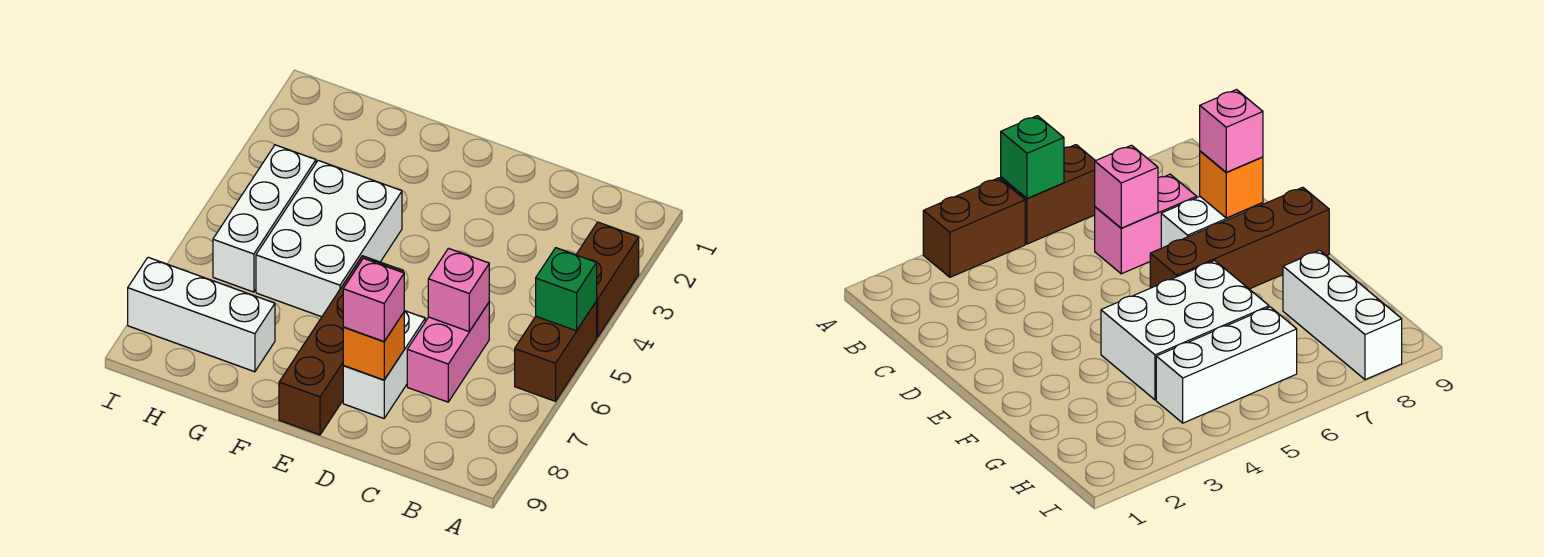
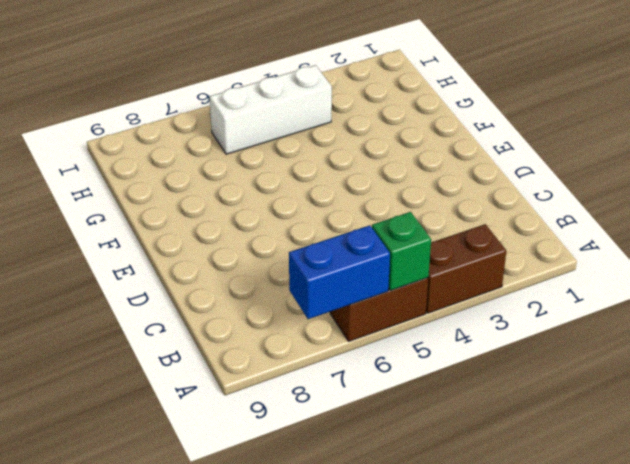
blue brick A6:A7 level 2 -> none
none -> pink brick C6:C7 level 1
none -> white brick D7:D8 level 1
none -> brown brick E6:E9 level 1

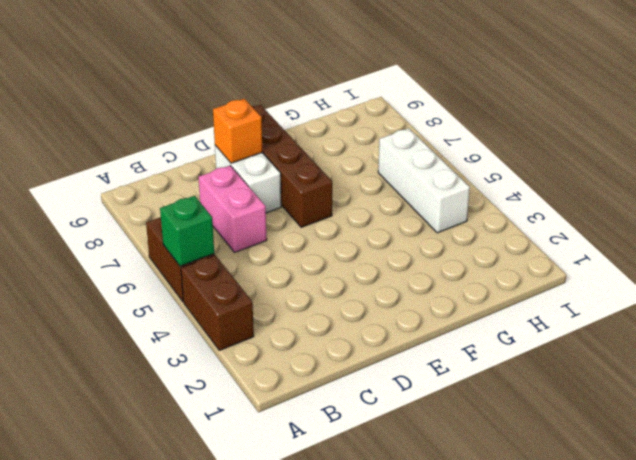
none -> white brick F4:G6 level 1
none -> white brick G8:I8 level 1
none -> pink brick C6 level 2

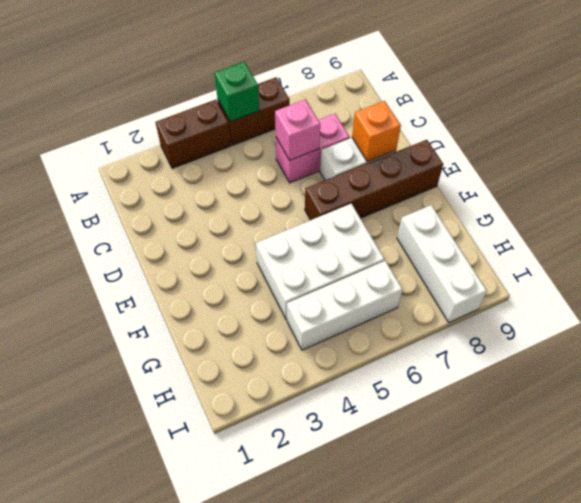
none -> pink brick D8 level 3

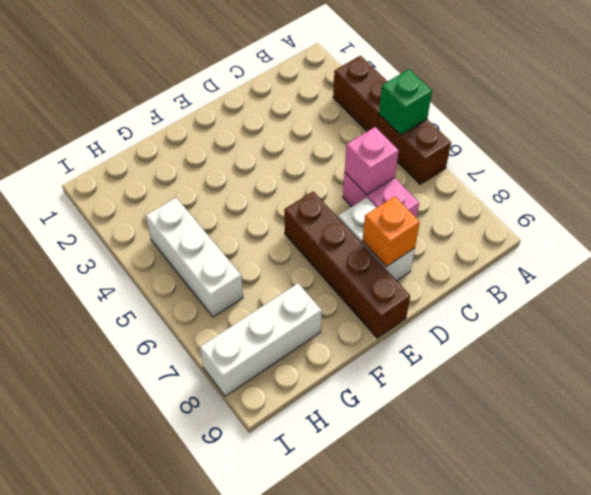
none -> white brick F4:G6 level 1
none -> pink brick D8 level 3

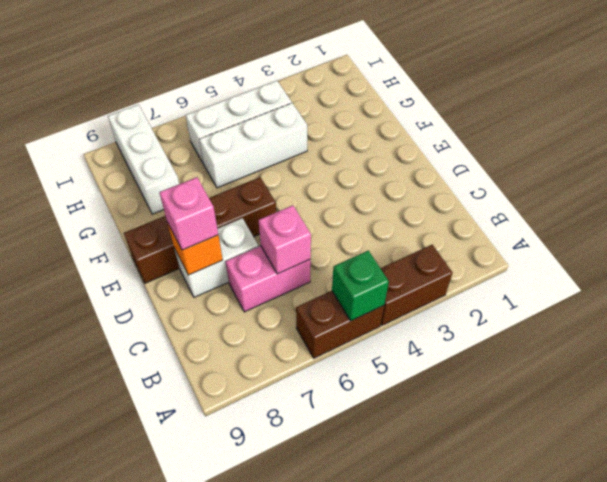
white brick G4:G6 level 1 -> white brick F4:G6 level 1

